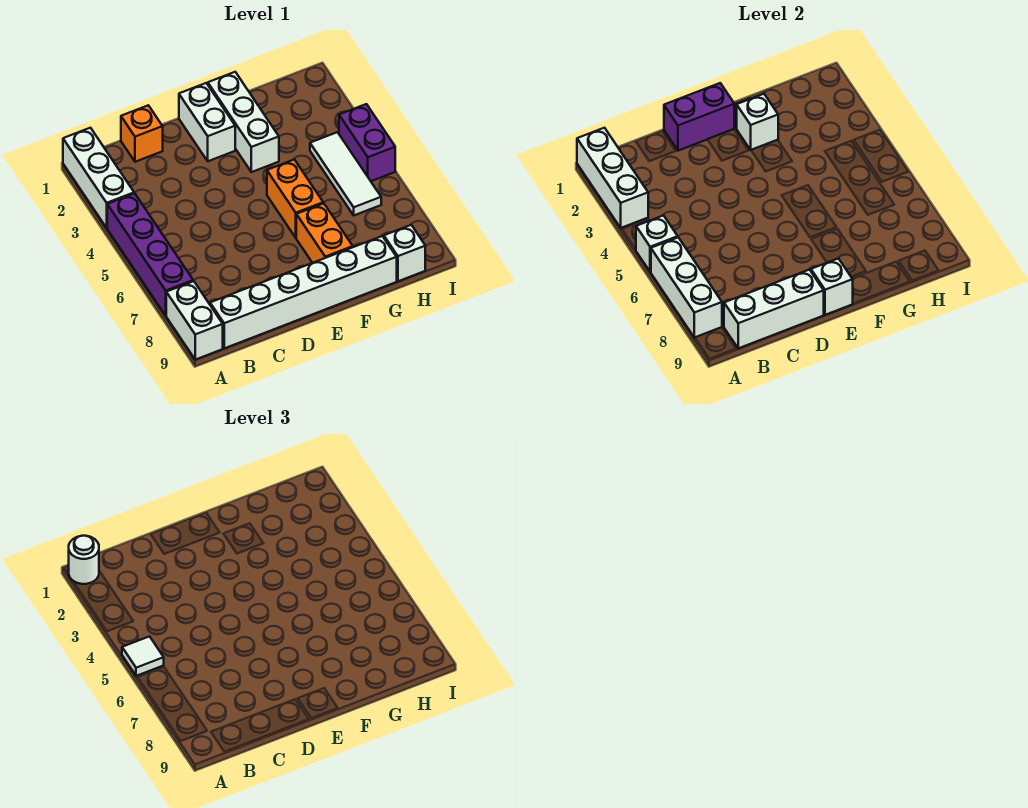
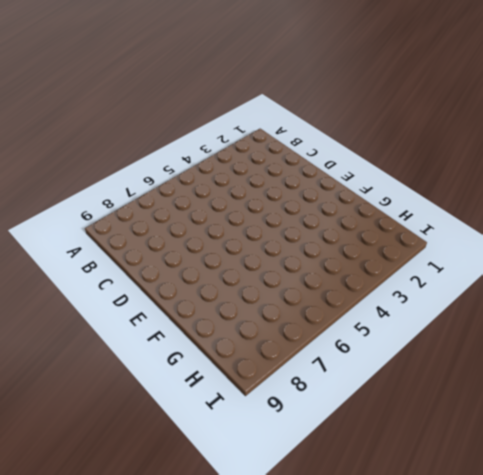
none -> white brick A1:A3 level 1
none -> purple brick A4:A7 level 1
none -> white brick A8:A9 level 1

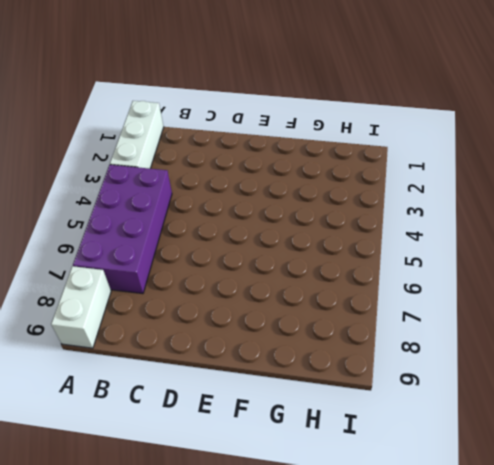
purple brick A4:B7 level 1 -> purple brick A4:A7 level 1
none -> white brick B9:G9 level 1
none -> orange brick C1 level 1
none -> white brick E1:E2 level 1

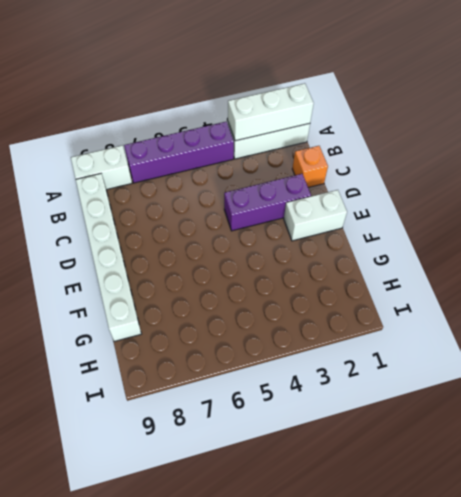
purple brick D2:D4 level 1 -> none
none -> white brick F1:F3 level 1
none -> orange brick F5:F6 level 1
none -> orange brick F7:F8 level 1

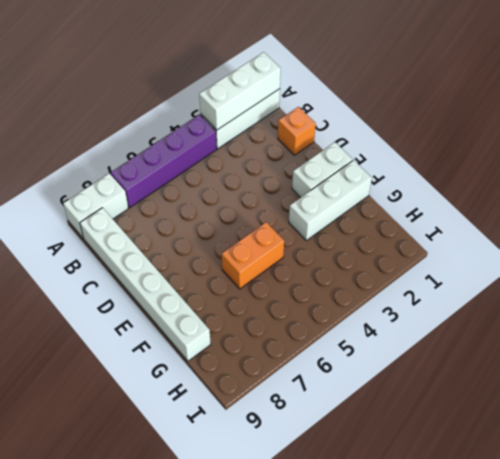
none -> orange brick F7:F8 level 1
none -> white tile H4:H6 level 1
none -> white brick H9 level 1

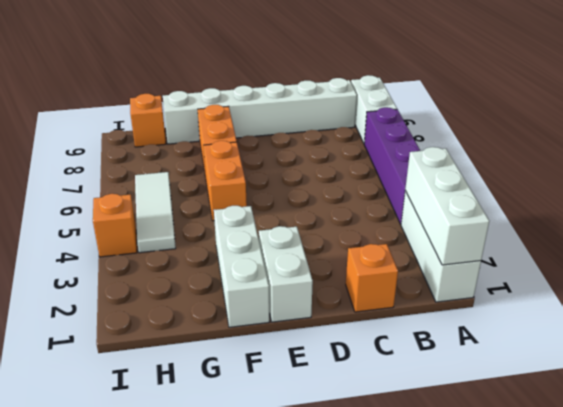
orange brick H9 level 1 -> white brick H9 level 1
orange brick I4 level 1 -> purple brick I4:I5 level 1
none -> white brick A5 level 2
none -> white brick A6:A8 level 2
none -> white brick B9:D9 level 2

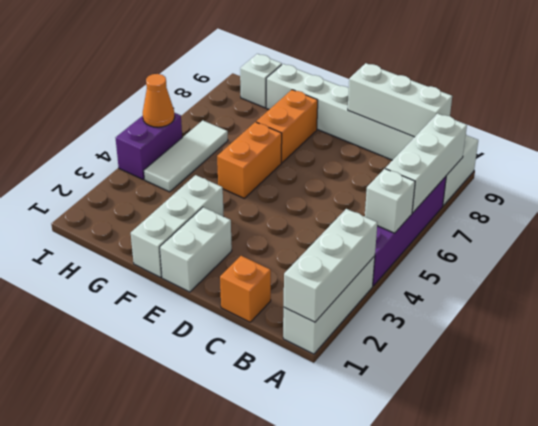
orange cone I5 level 2 -> none
none -> purple brick D1:E1 level 2
none -> white brick E9 level 2
none -> white brick F2 level 2

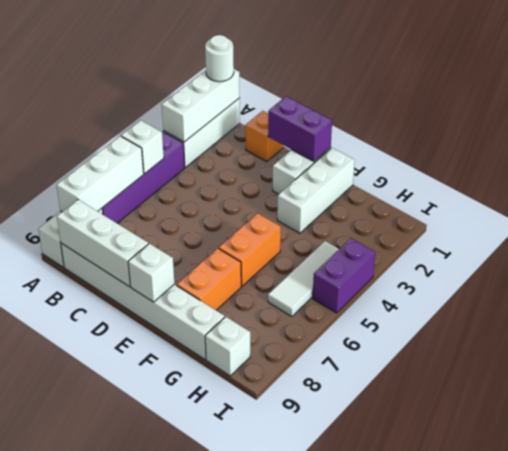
none -> white brick F2 level 2
none -> white tile A5 level 3

